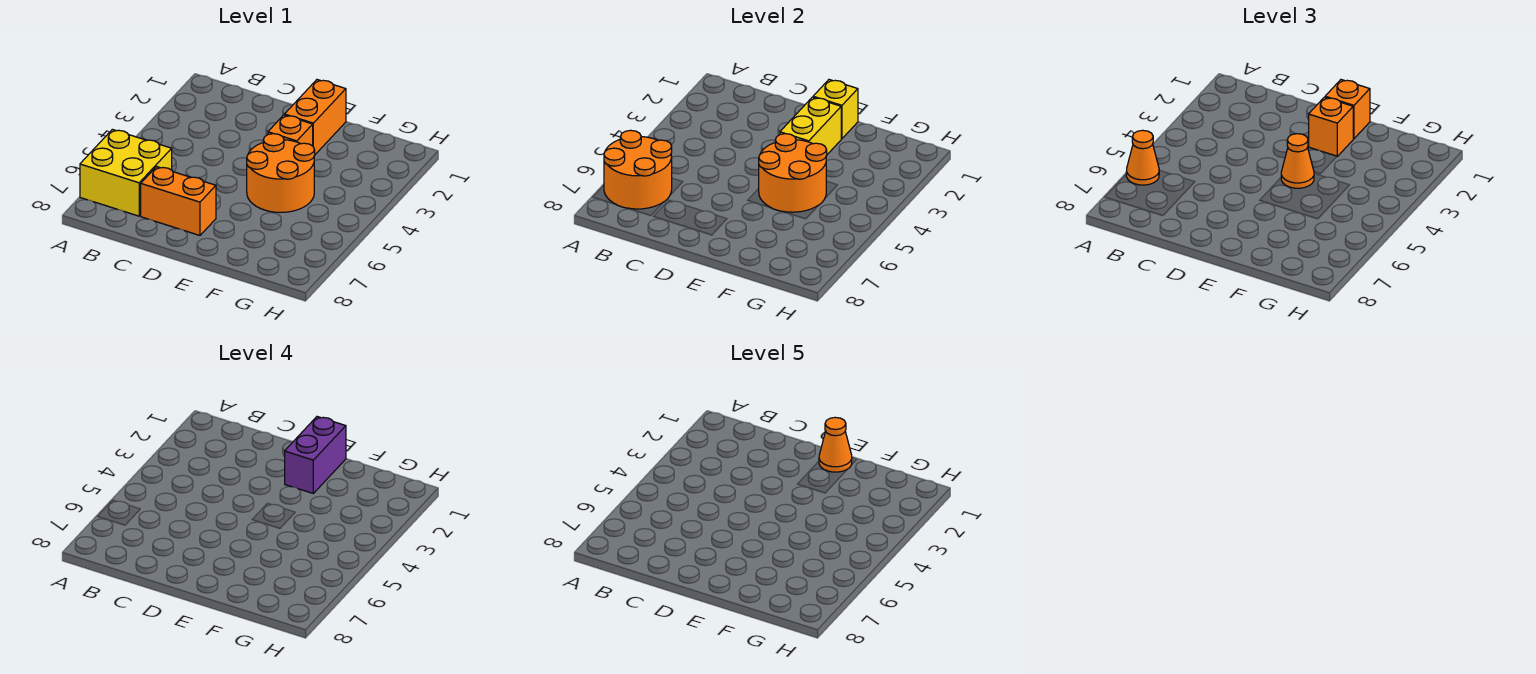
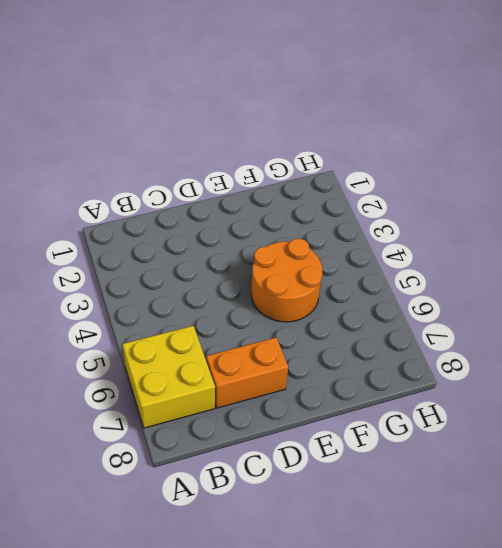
none -> orange brick E1:E2 level 1
none -> orange brick E3 level 1
none -> orange round brick A6:B7 level 2

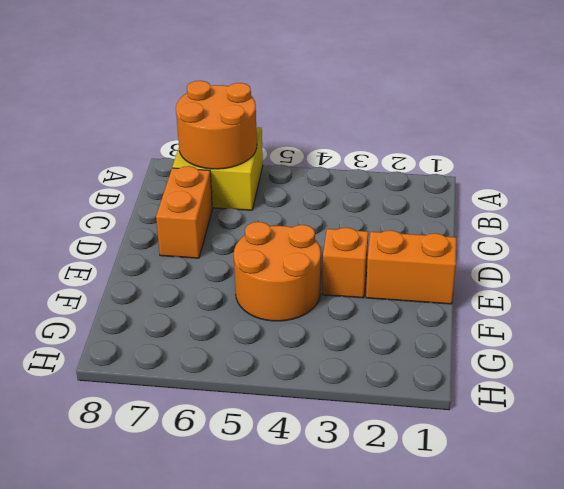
none -> yellow brick E1 level 2
none -> yellow brick E2:E3 level 2
none -> orange round brick E4:F5 level 2

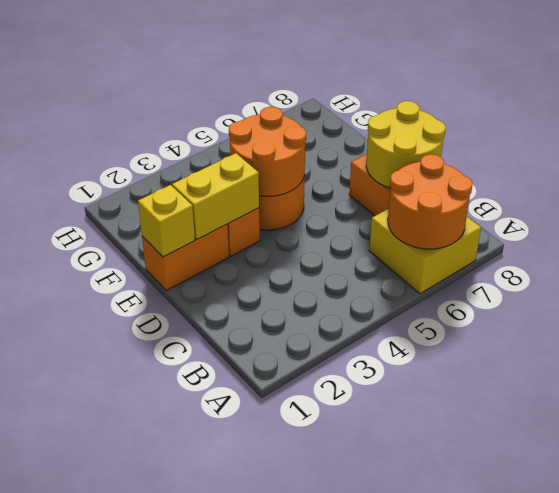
yellow round brick C7:D8 level 2 -> none
none -> orange cone A6 level 3
none -> orange brick E1 level 3
none -> orange brick E2 level 3

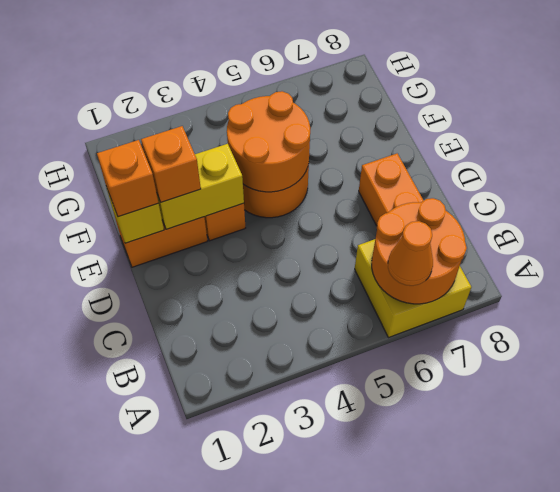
none -> orange cone E4 level 3
none -> purple brick E1:E2 level 4
none -> orange cone E1 level 5

